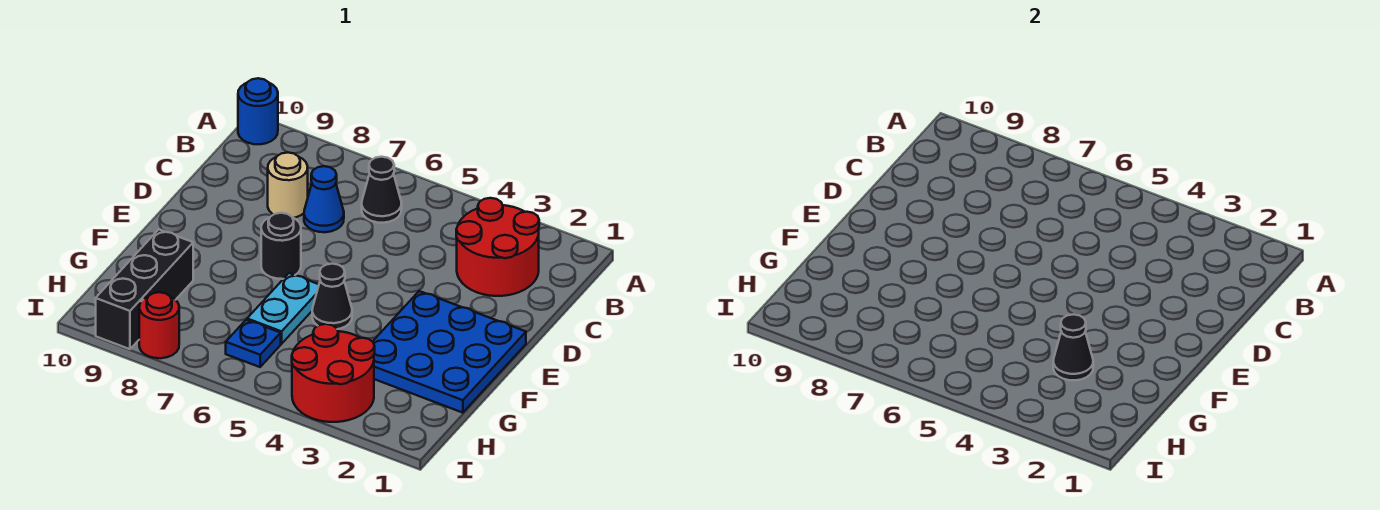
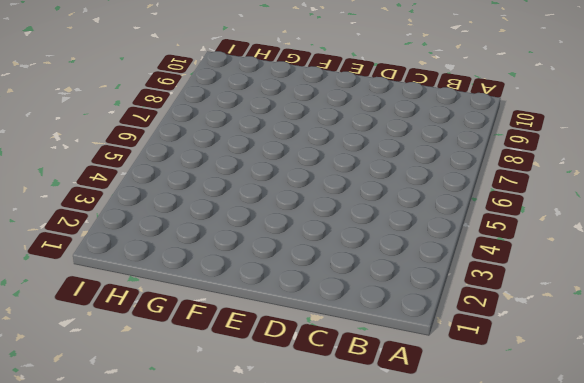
none -> blue round brick A10 level 1
none -> red round brick B2:C3 level 1
none -> black cone B6 level 1

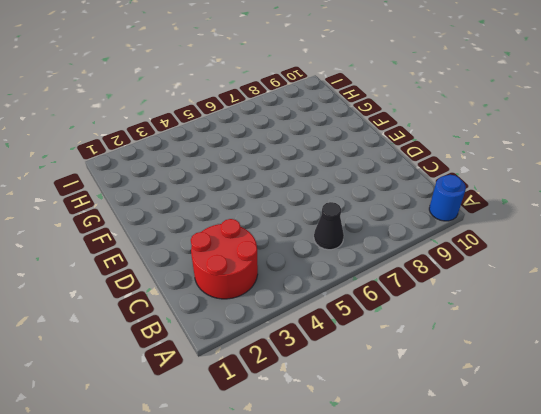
none -> blue cone C7 level 1
none -> tan round brick C8 level 1
none -> blue plate E1:G3 level 1

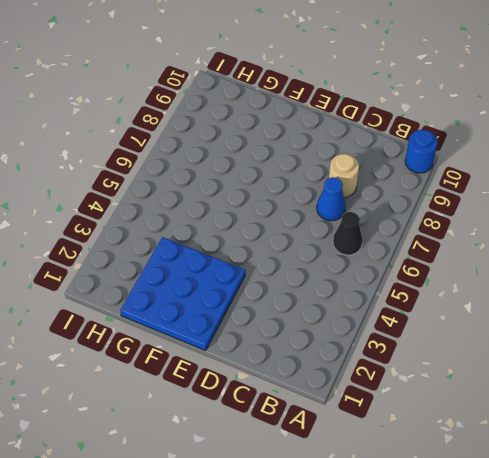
none -> red round brick B2:C3 level 1
none -> black round brick E7 level 1
none -> black cone F5 level 1

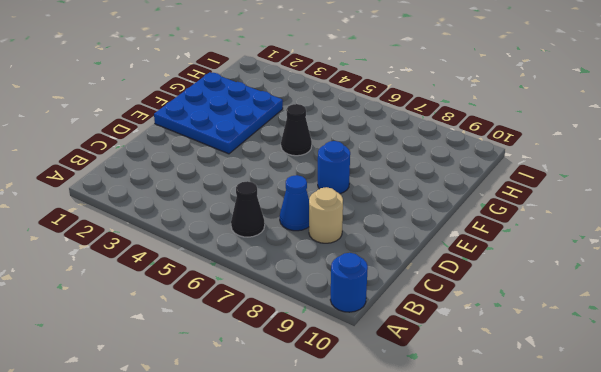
blue round brick E7 level 1 -> black round brick E7 level 1
none -> red round brick B2:C3 level 1
none -> cyan plate F6:G6 level 1
none -> black brick G9:I9 level 1

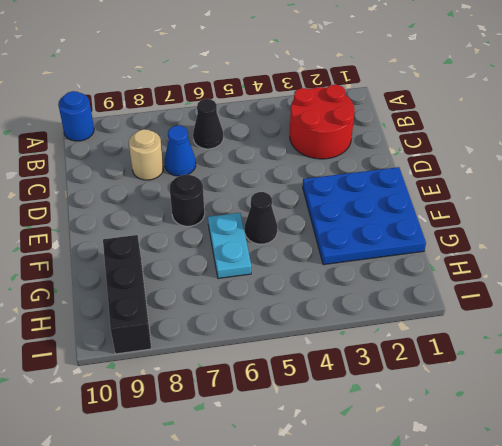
none -> red round brick H3:I4 level 1
none -> blue plate H6 level 1
none -> red round brick I8 level 1

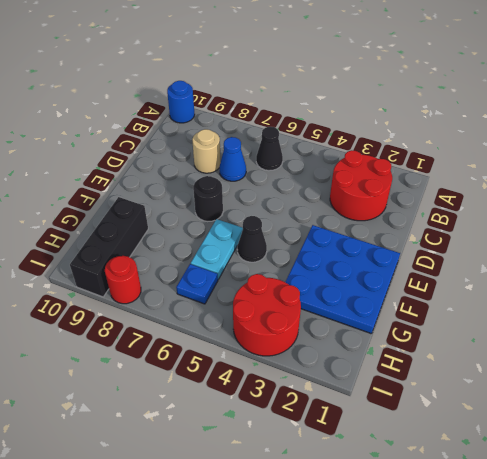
none -> black cone G3 level 2

